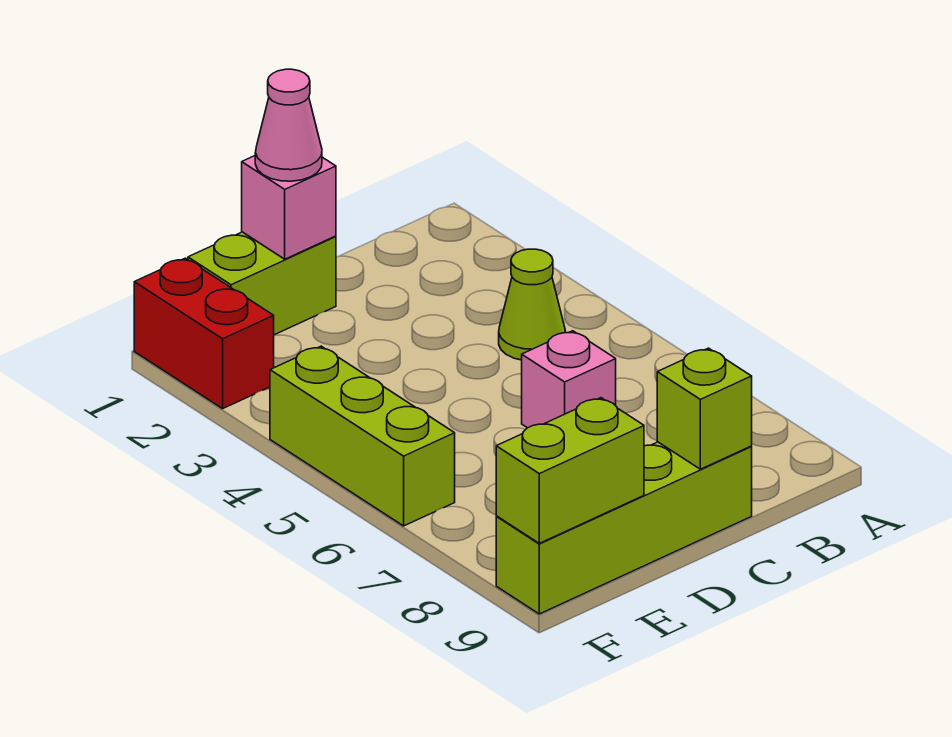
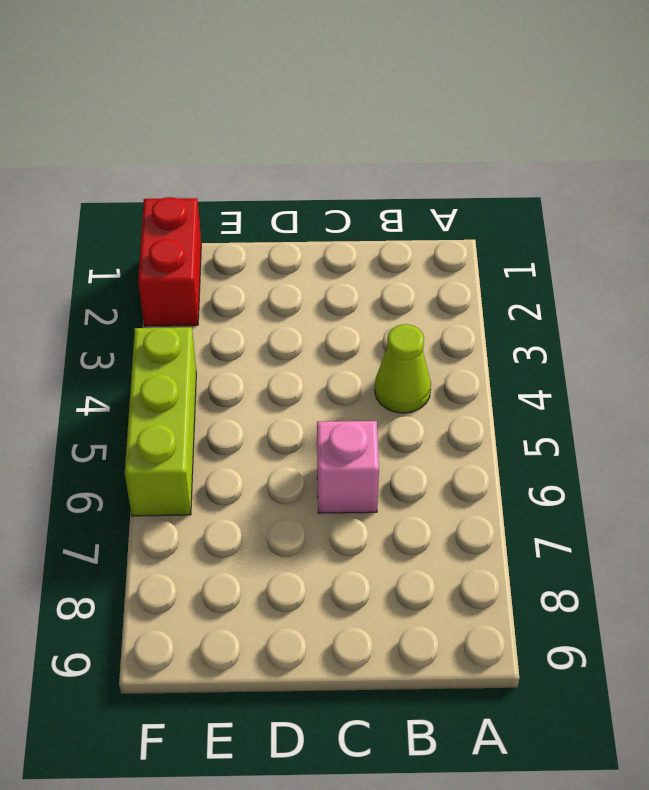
none -> lime brick C9:F9 level 1
none -> lime brick D1:E1 level 1

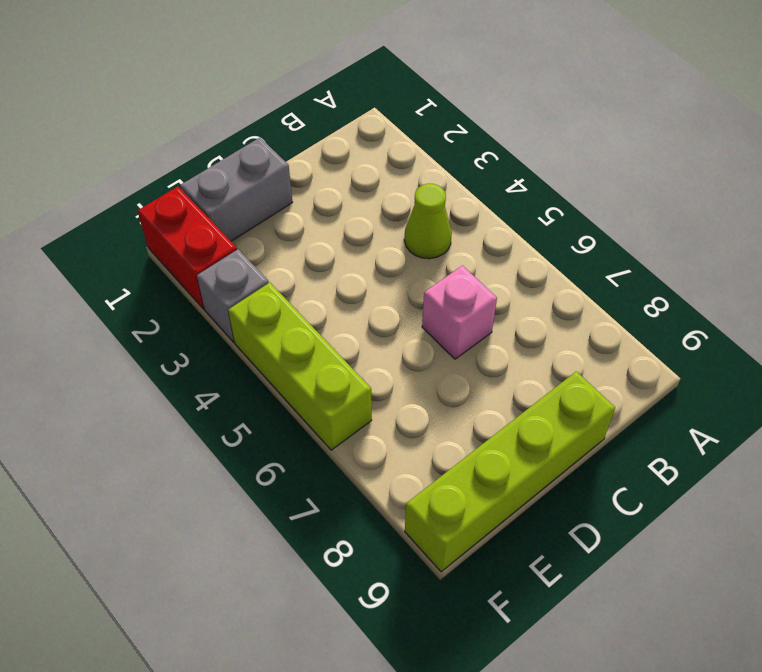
grey brick D1:E1 level 1 -> lime brick D1:E1 level 1
grey brick F3 level 1 -> none
none -> lime brick C9 level 2
none -> pink brick D1 level 2

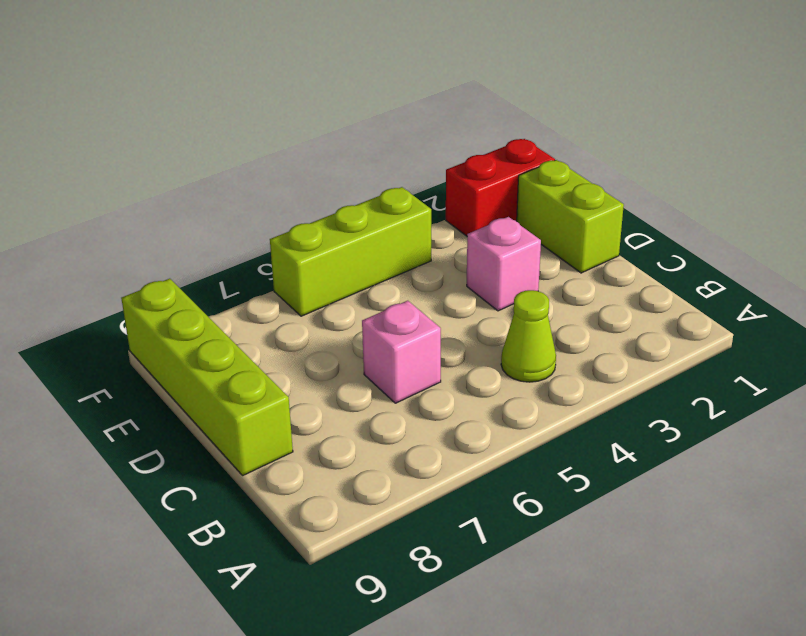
pink brick D3 level 1 -> pink brick D1 level 2
none -> lime brick C9 level 2
none -> lime brick E9:F9 level 2

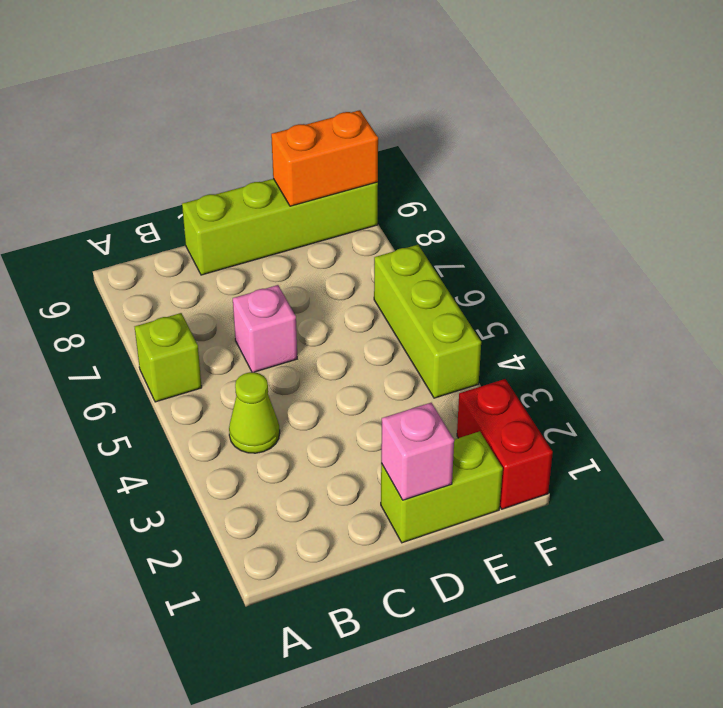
lime brick A6 level 1 -> lime brick C9 level 2
orange brick E9:F9 level 2 -> lime brick E9:F9 level 2
none -> pink cone D1 level 3

